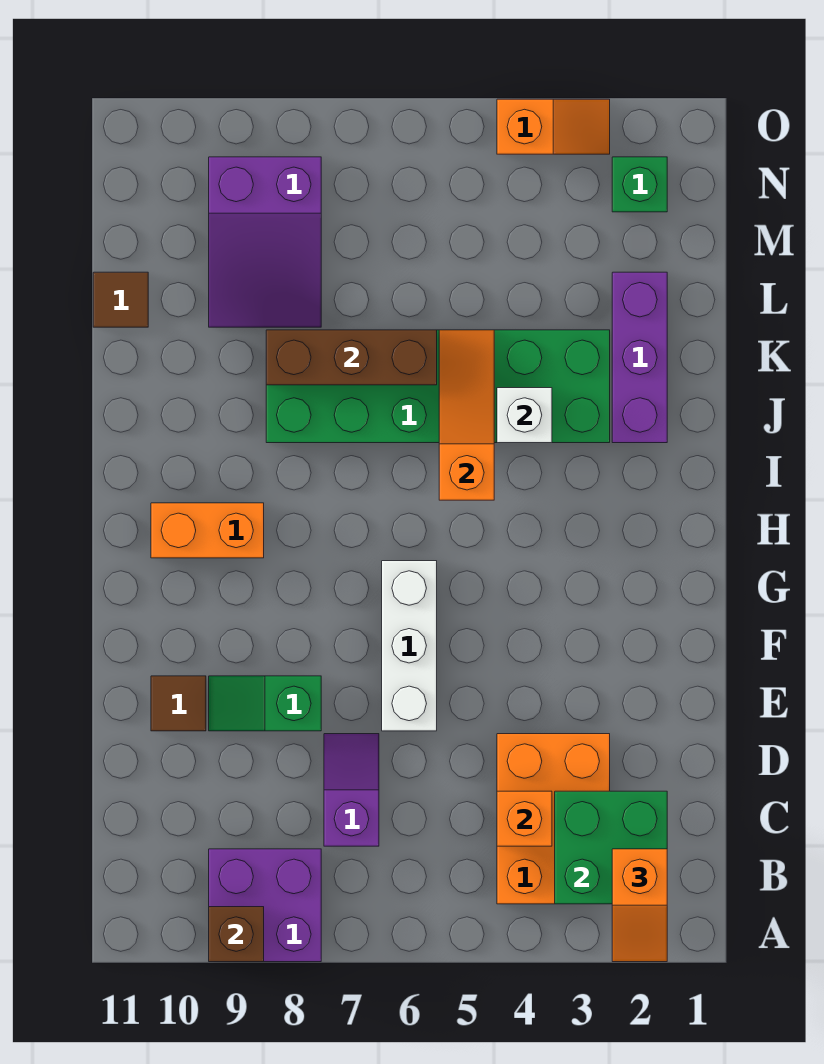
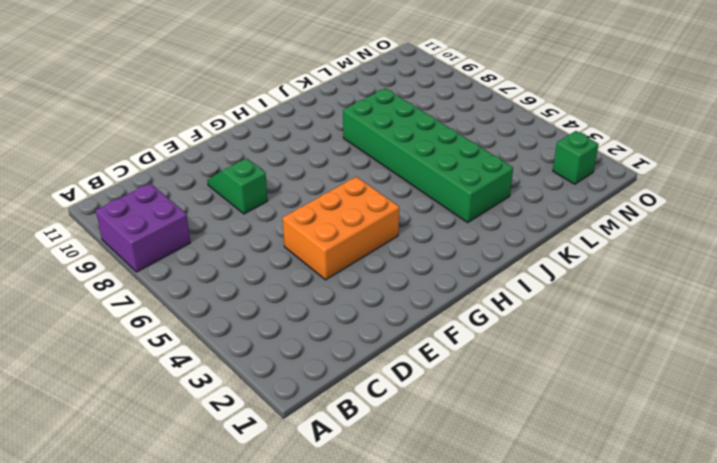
orange brick E4:G5 level 1 -> orange brick B3:D4 level 1
none -> purple slope C7:D7 level 1 top C
none -> white brick E6:G6 level 1
none -> brown tile E10 level 1

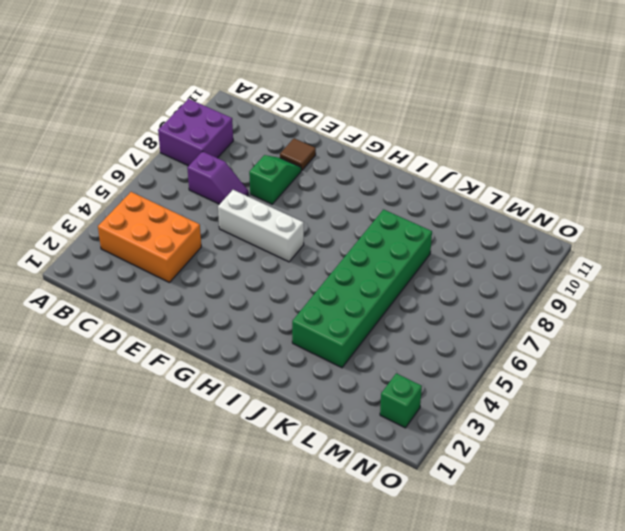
none -> orange brick H9:H10 level 1
none -> purple brick J2:L2 level 1
none -> purple slope L8:N9 level 1 top N

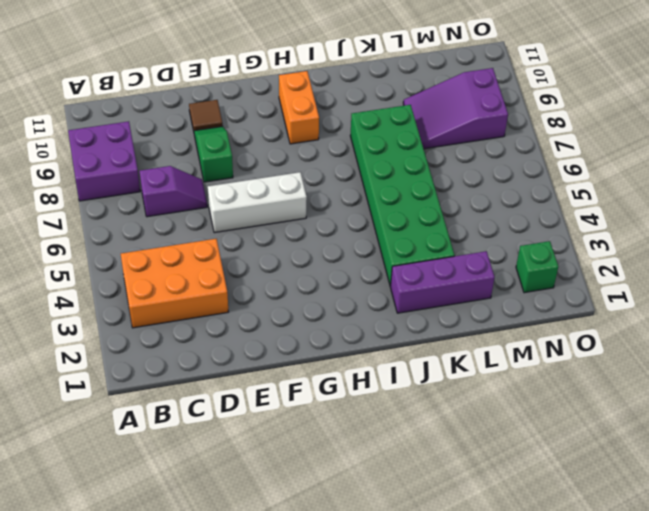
none -> brown tile L11 level 1
none -> orange slope O3:O4 level 1 top 4
none -> brown brick A9 level 2

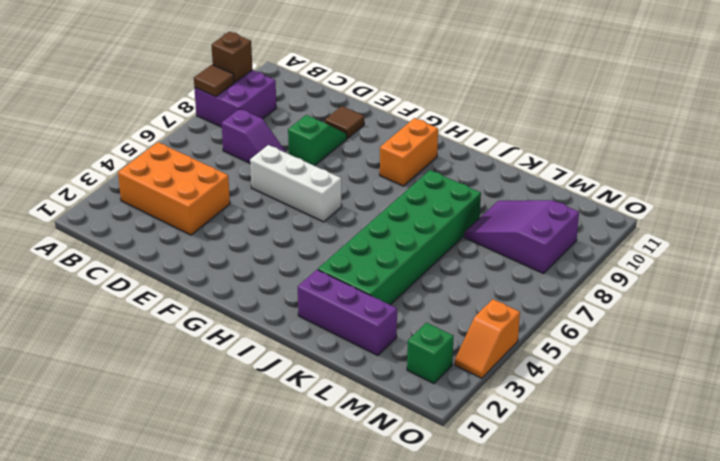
brown tile A8 level 2 -> brown tile L11 level 1
none -> green brick B2:C3 level 2
none -> orange brick C4 level 2
none -> orange slope I5:K5 level 2 top I

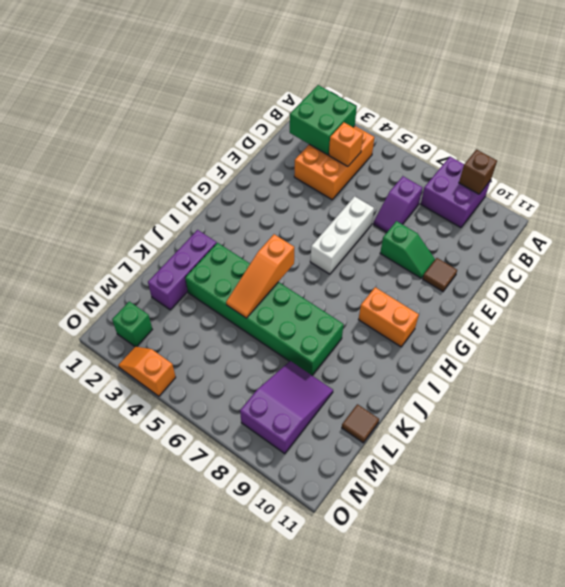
none -> white brick J4 level 2
none -> brown brick K6:K8 level 2
none -> orange slope A2:B2 level 3 top B

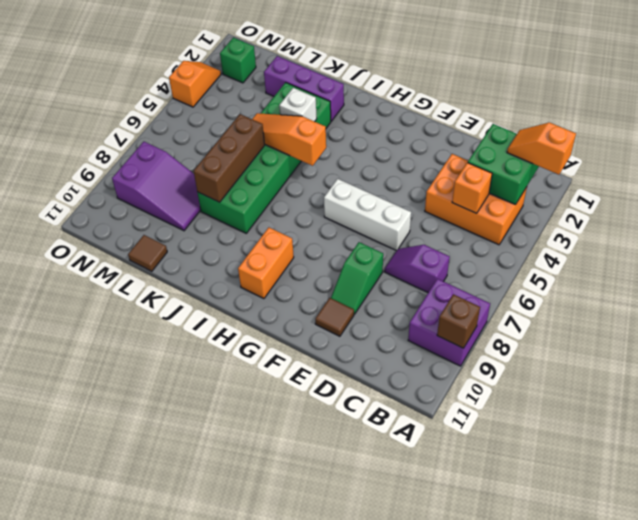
orange slope A2:B2 level 3 top A -> orange slope A2:B2 level 3 top B

